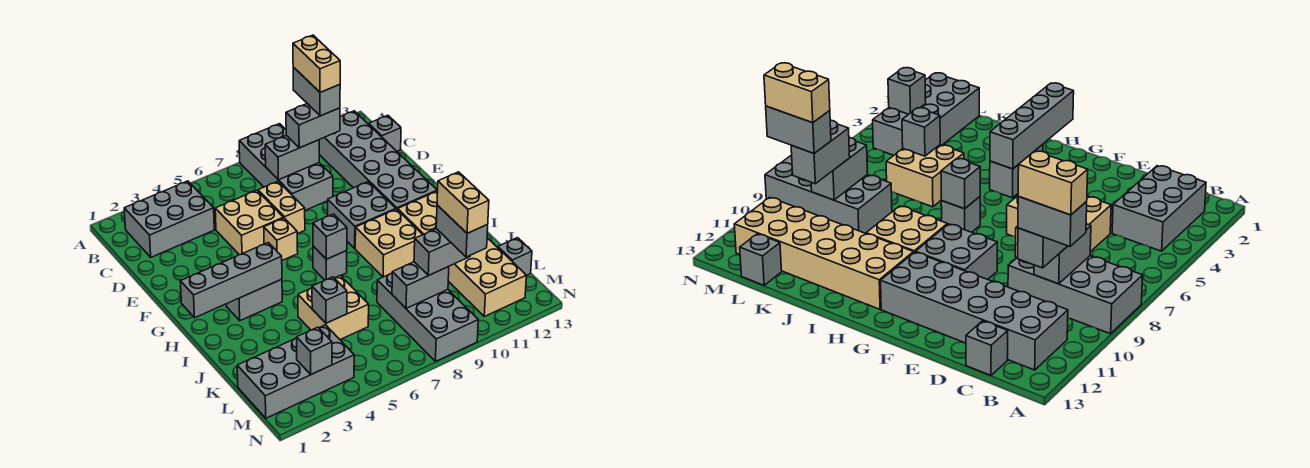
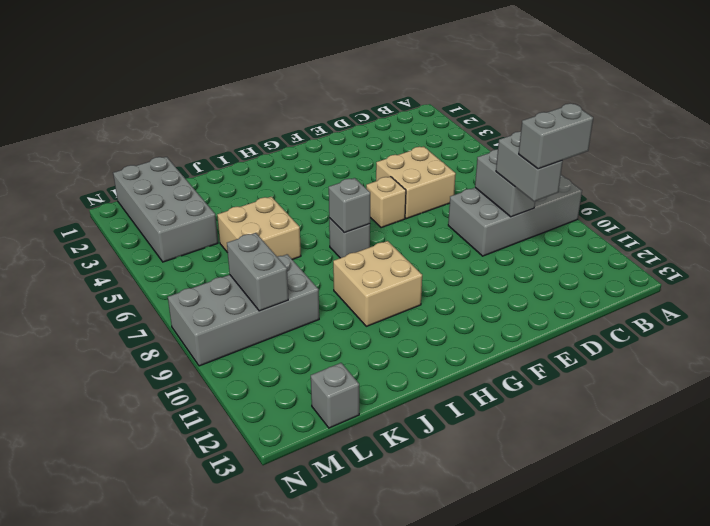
none -> grey brick B2:C4 level 1
none -> grey brick B11:G12 level 1
none -> grey brick C13 level 1

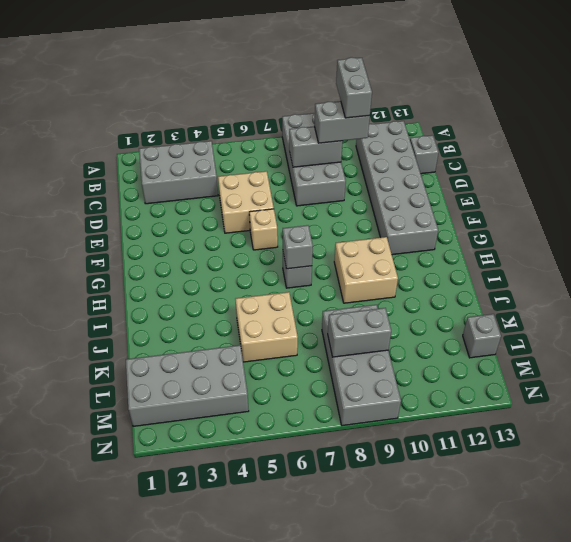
none -> tan brick D7:E7 level 1
none -> grey brick F9:G10 level 1
none -> grey brick H3:H4 level 1

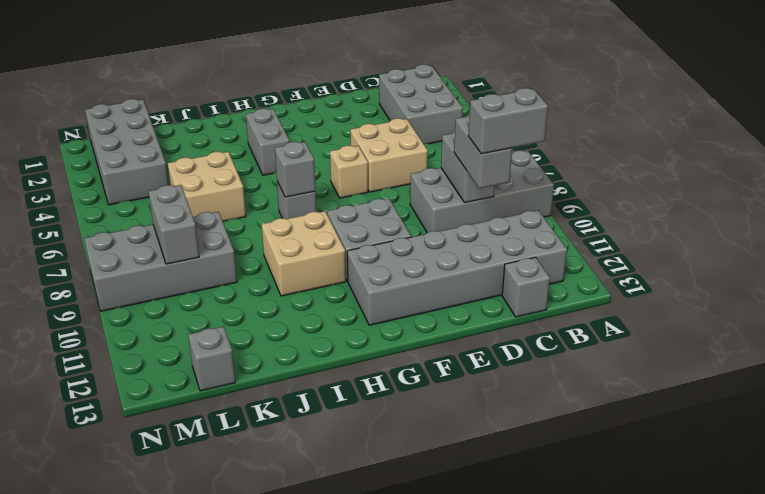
none -> tan brick D7:E7 level 1
none -> tan brick H11:M12 level 1
none -> grey brick H1:H4 level 2

